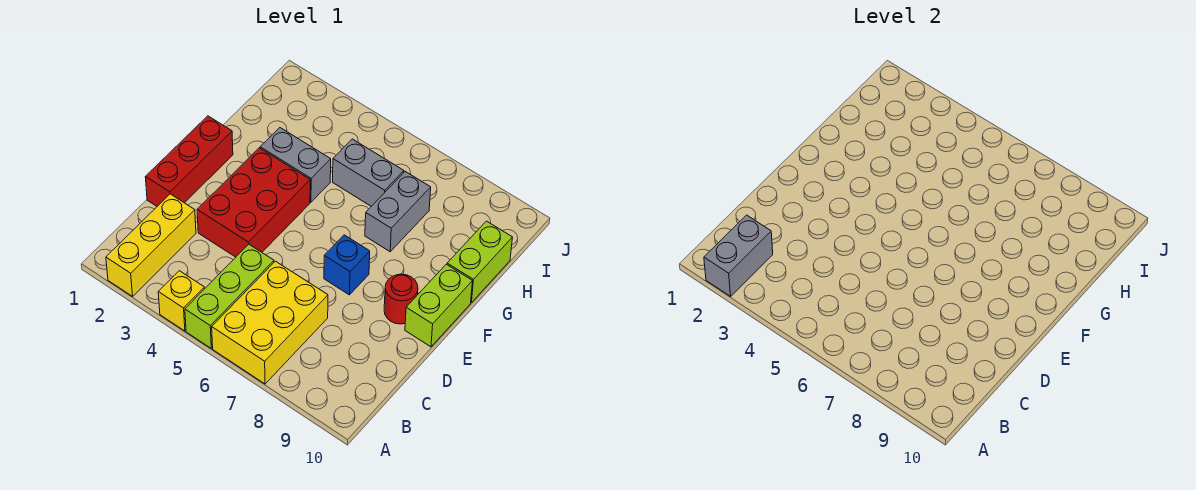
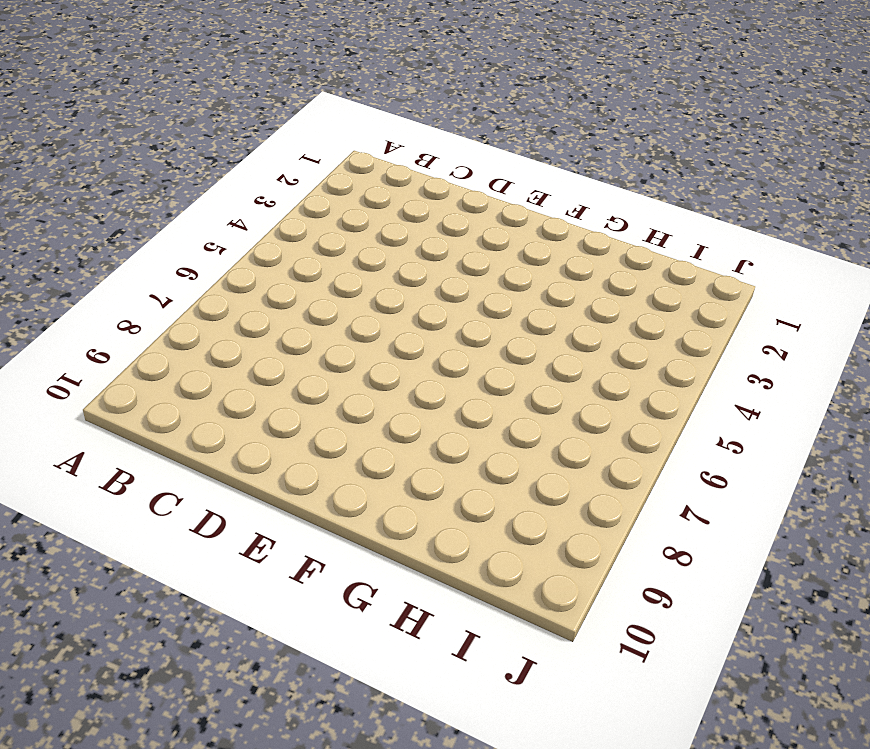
none -> yellow brick A2:C2 level 1
none -> yellow brick A4 level 1
none -> lime brick A5:C5 level 1

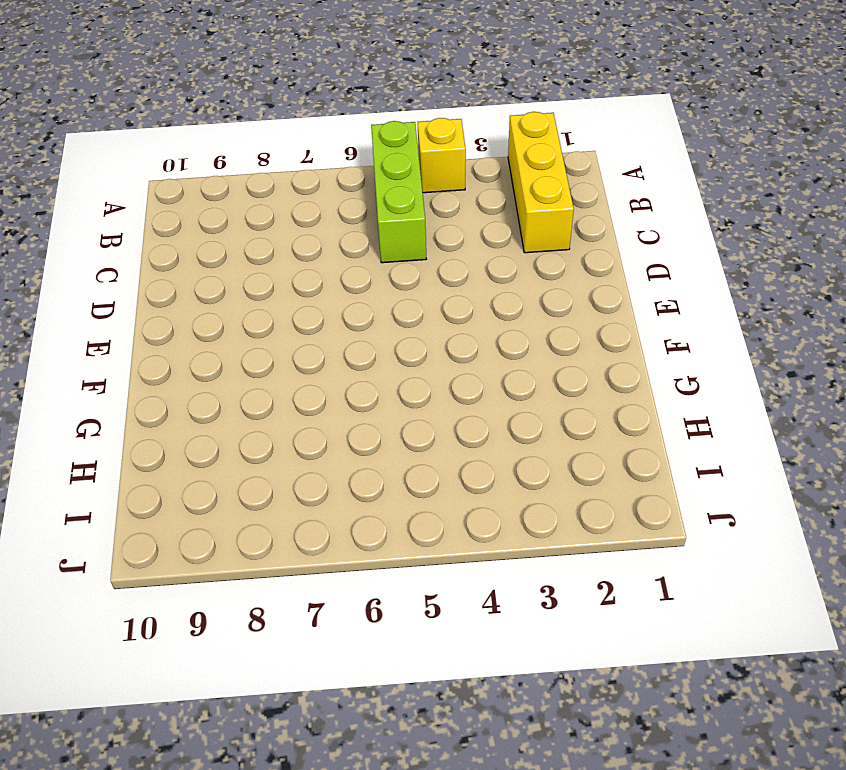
none -> yellow brick A6:C7 level 1
none -> red brick D1:F1 level 1
none -> red brick D3:F4 level 1

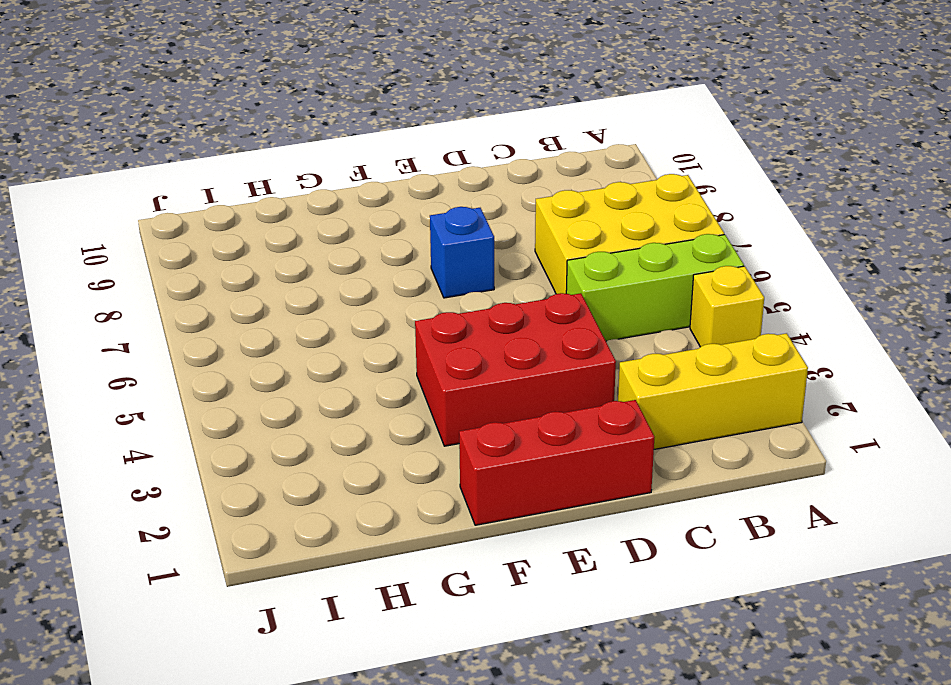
none -> red round brick E9 level 1
none -> lime brick E10:F10 level 1
none -> grey brick G3:G4 level 1

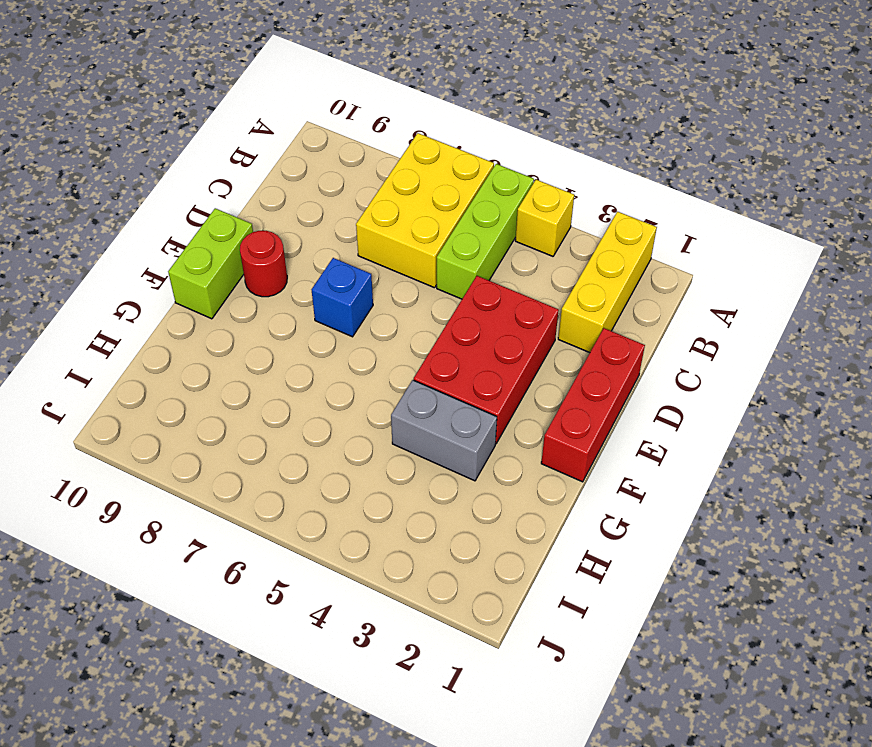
none -> grey brick G7:H7 level 1
none -> lime brick G10:H10 level 1
none -> grey brick H5:H6 level 1

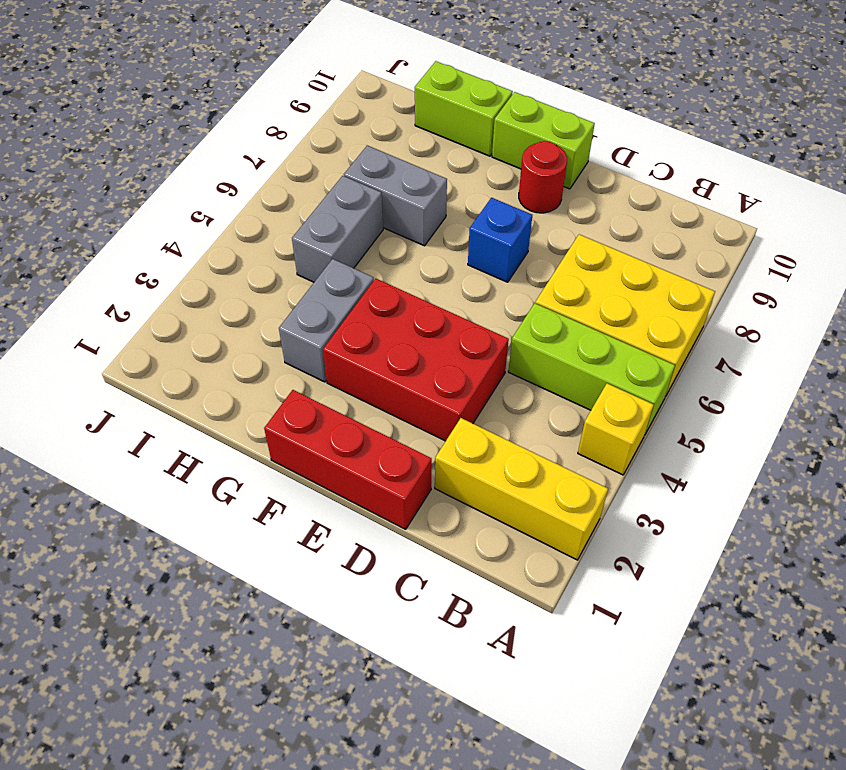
none -> grey brick A2:B2 level 2

